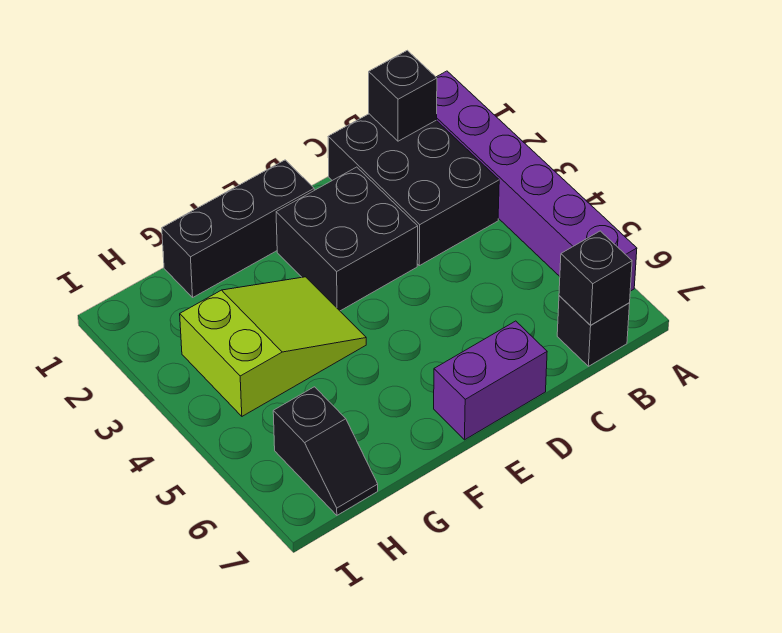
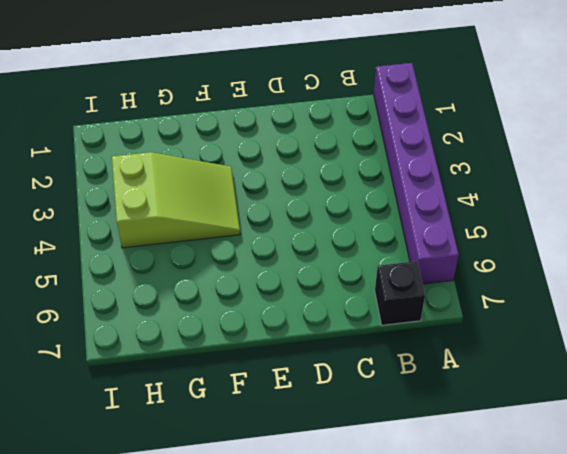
none -> black brick B1:C3 level 1
none -> black brick D2:E3 level 1

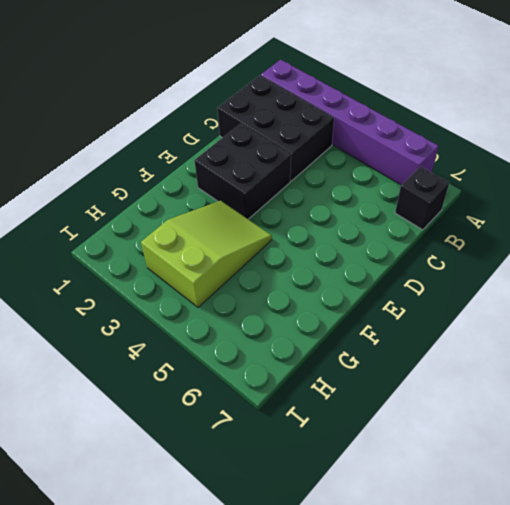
none -> purple brick D7:E7 level 1
none -> black brick E1:G1 level 1

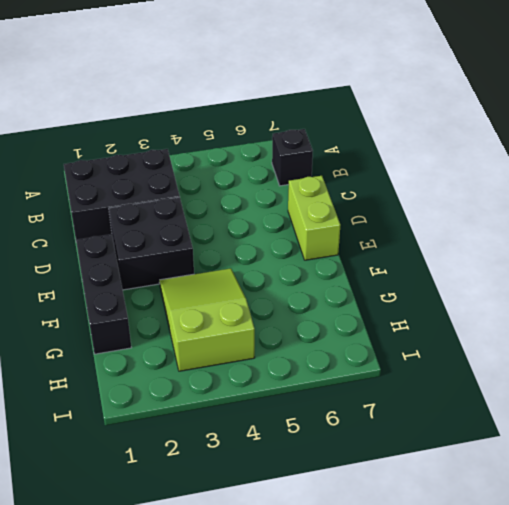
lime brick D7:E7 level 1 -> purple brick D7:E7 level 1
none -> purple brick A1:A6 level 1
none -> black slope H6:H7 level 1 top 6

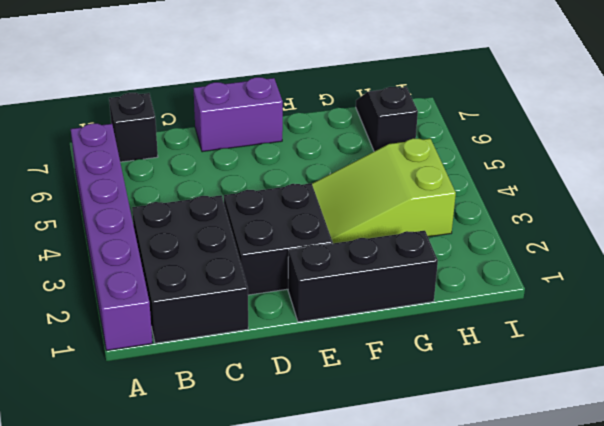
none -> black brick B1 level 2
none -> black brick B7 level 2

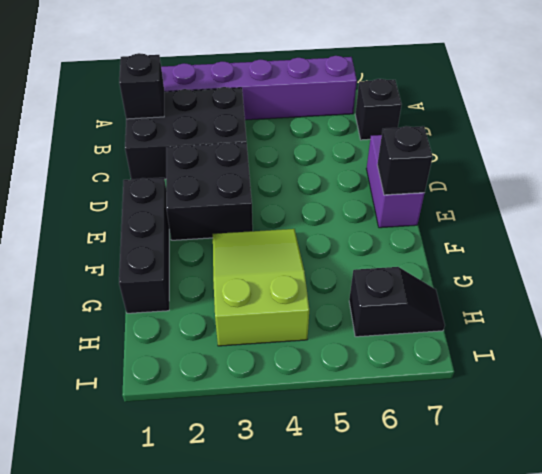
black brick E7 level 2 -> black brick B7 level 2

